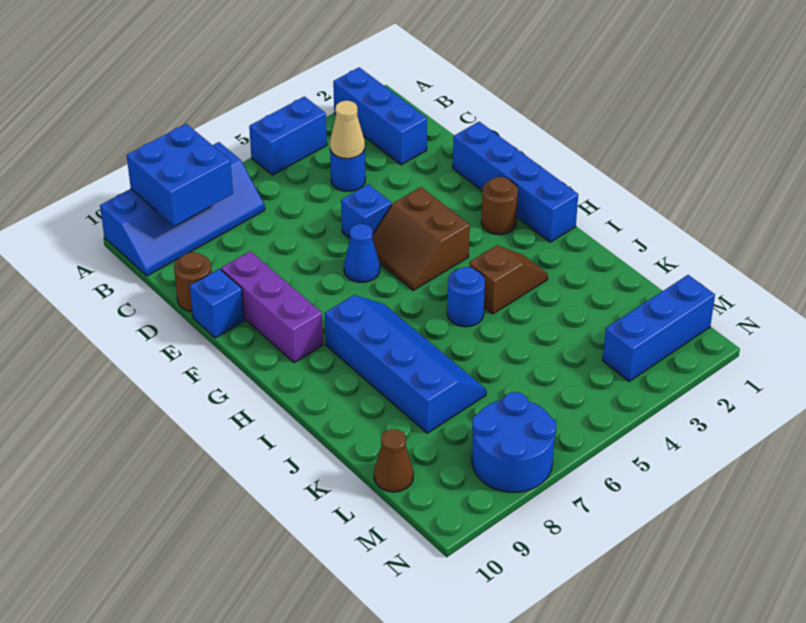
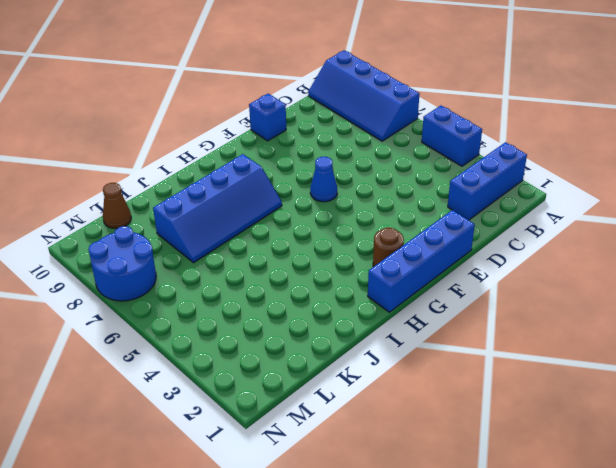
none -> blue round brick C4 level 1
none -> brown round brick D10 level 1
none -> blue brick E5 level 1

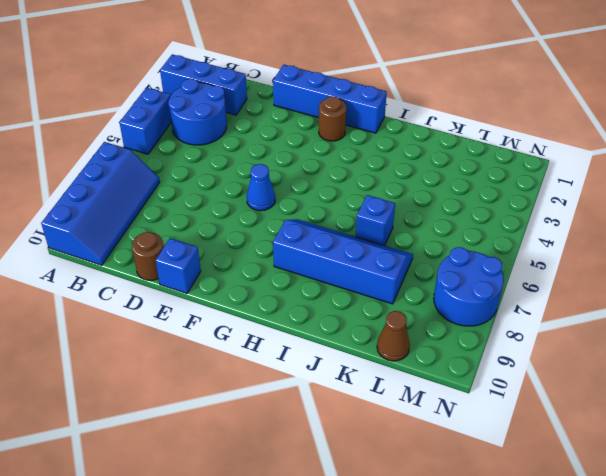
blue round brick B3:C4 level 1 -> blue round brick C4 level 1
blue brick J6 level 1 -> blue brick E5 level 1
none -> purple brick E9:G9 level 1
none -> brown slope F4:G5 level 1 top 4
none -> brown slope I3:I4 level 1 top 4

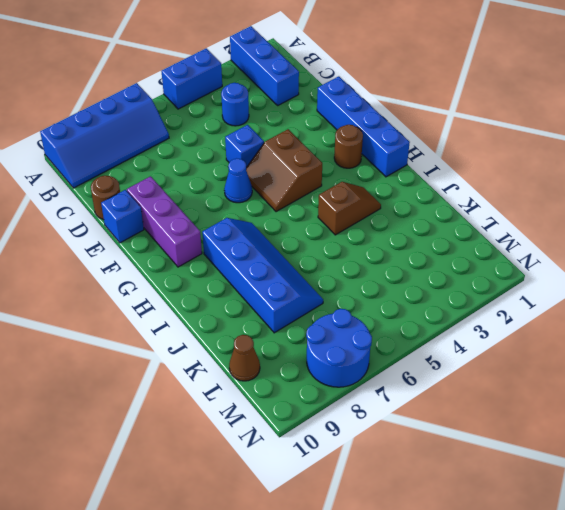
none -> blue round brick I5 level 1
none -> blue brick M1:M3 level 1
none -> blue brick A8:B9 level 2

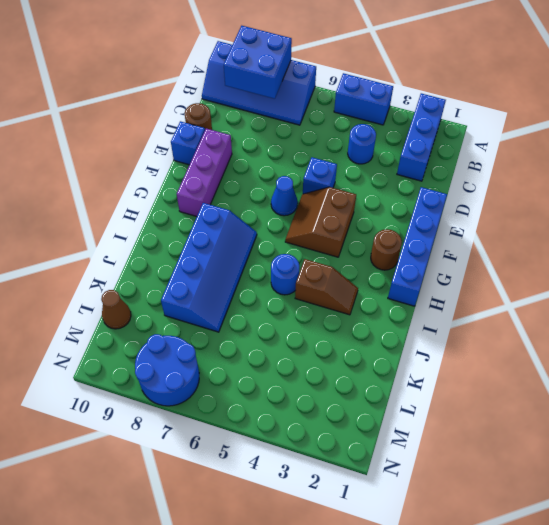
none -> blue brick M1:M3 level 1
none -> tan cone C4 level 2

